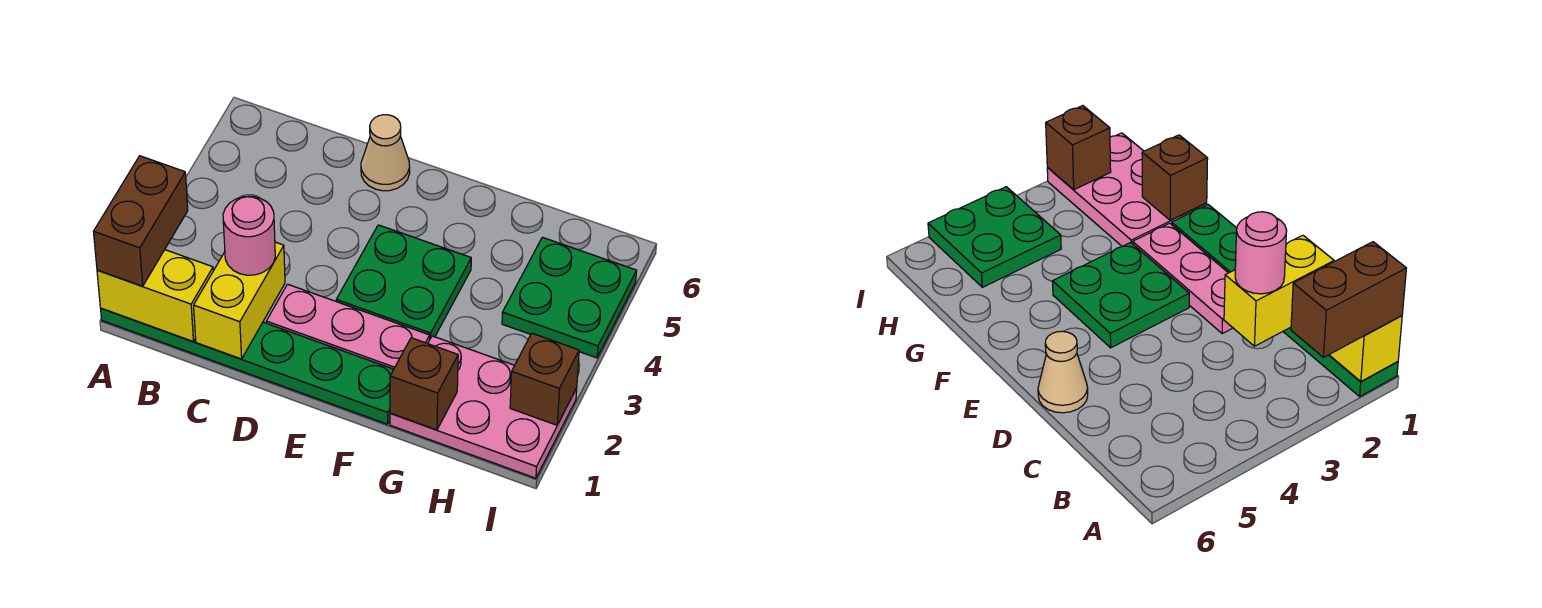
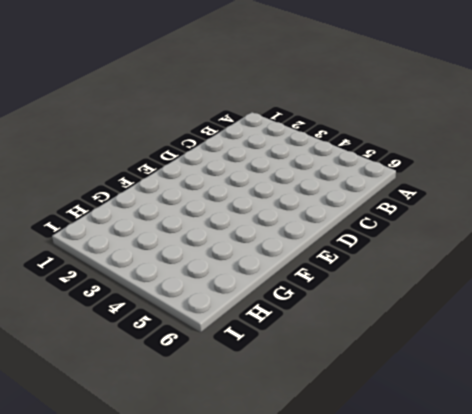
none -> green plate A1:F1 level 1
none -> pink plate D2:F2 level 1
none -> tan cone D6 level 1

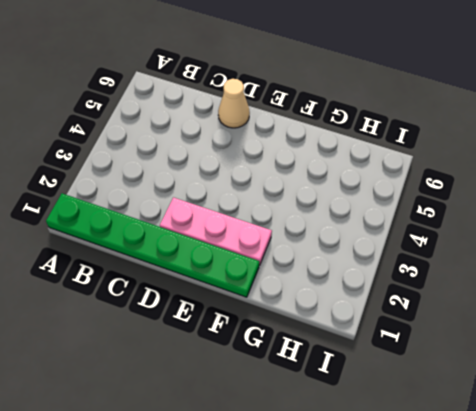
none -> green plate E3:F4 level 1
none -> pink plate G1:I2 level 1
none -> green plate H4:I5 level 1

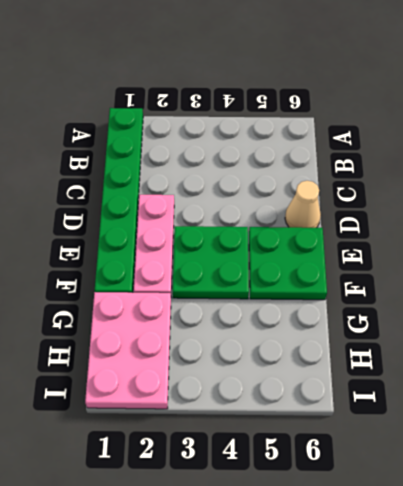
green plate E5:F6 level 1 -> green plate H4:I5 level 1
none -> yellow brick A1:B1 level 2
none -> yellow brick C1:C2 level 2
none -> brown brick G1 level 2

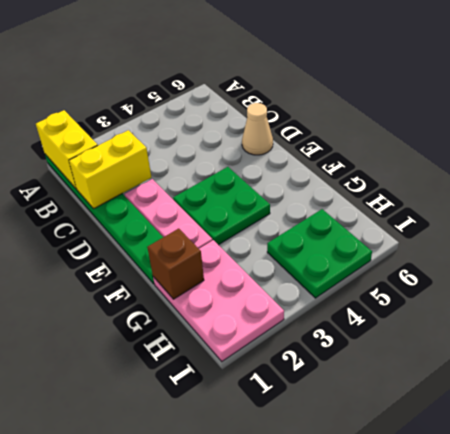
none -> brown brick I2 level 2
none -> brown brick A1:A2 level 3
none -> pink round brick C2 level 3

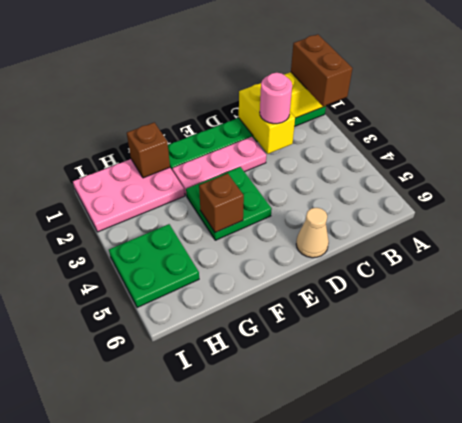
brown brick F4 level 2 -> brown brick I2 level 2

